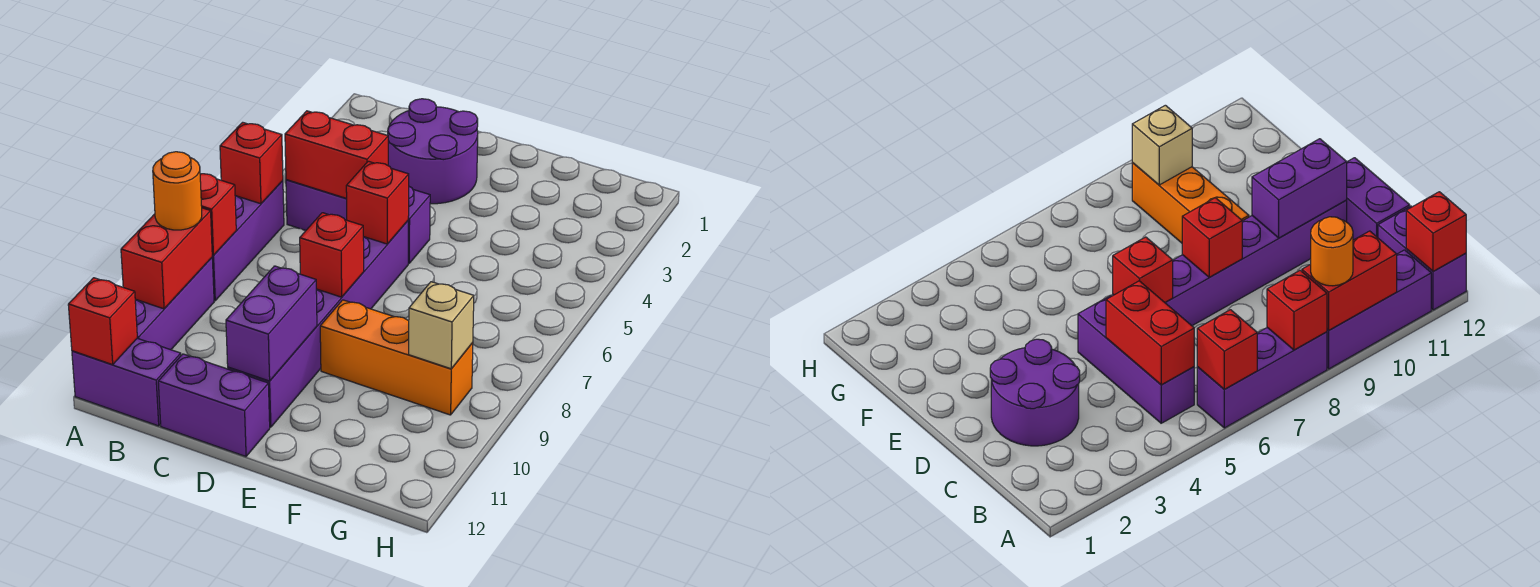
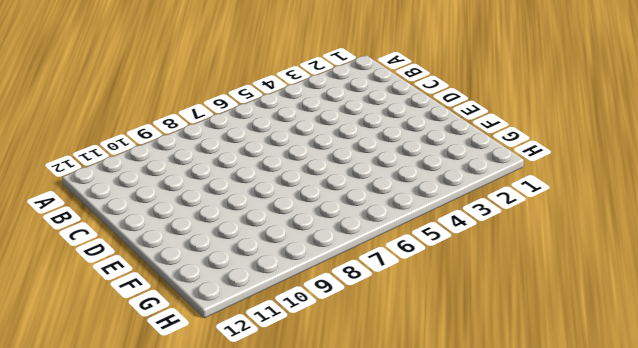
none -> purple brick A6:A8 level 1
none -> purple brick A9:A11 level 1
none -> purple brick A12:B12 level 1

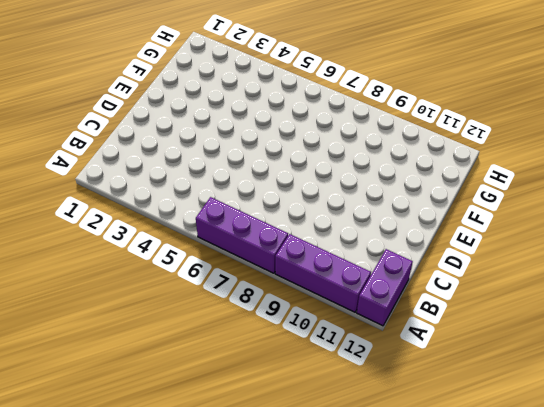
none -> purple brick B5:D5 level 1
none -> purple round brick C2:D3 level 1
none -> purple brick C12:D12 level 1

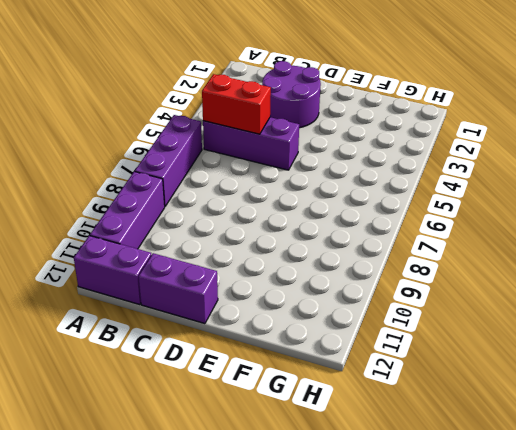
none -> purple brick D6:D11 level 1
none -> orange brick E9:G9 level 1
none -> red brick A6 level 2

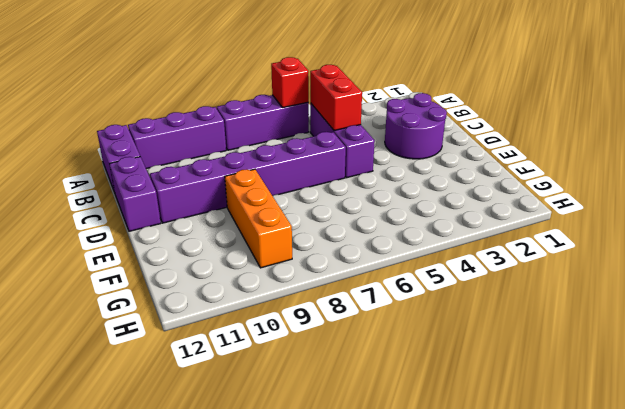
none -> red brick A8 level 2
none -> red brick A9:A10 level 2
none -> red brick A12 level 2

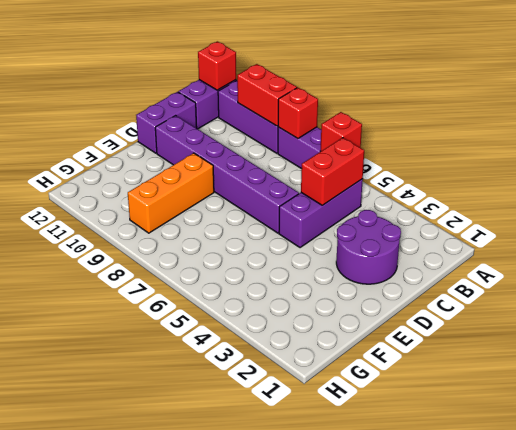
none -> red brick D6 level 2
none -> red brick D8 level 2
none -> purple brick D10:D11 level 2

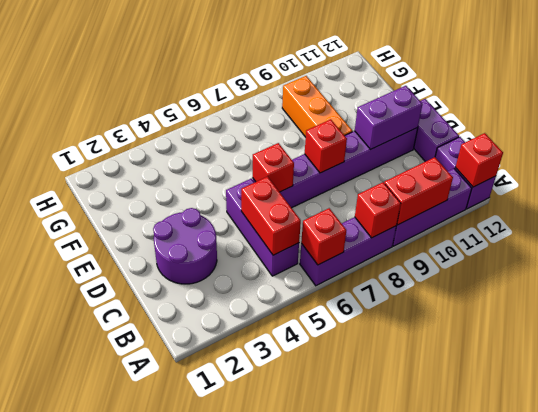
none -> tan brick G9 level 2
none -> orange round brick A9 level 3

